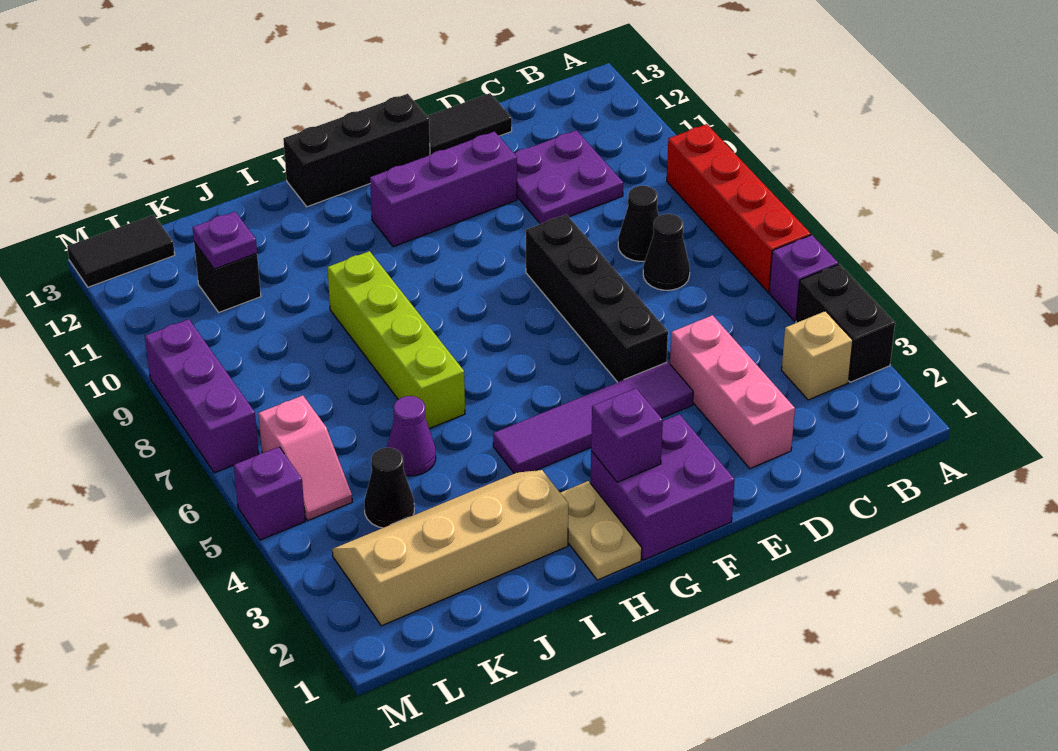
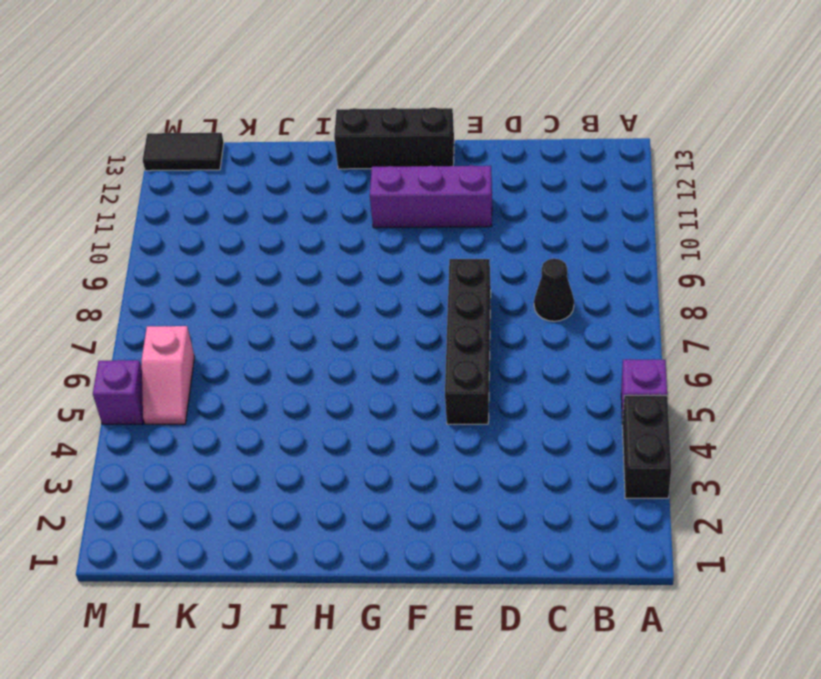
none -> red brick A6:A9 level 1
none -> tan brick B3 level 1
none -> black cone C7 level 1

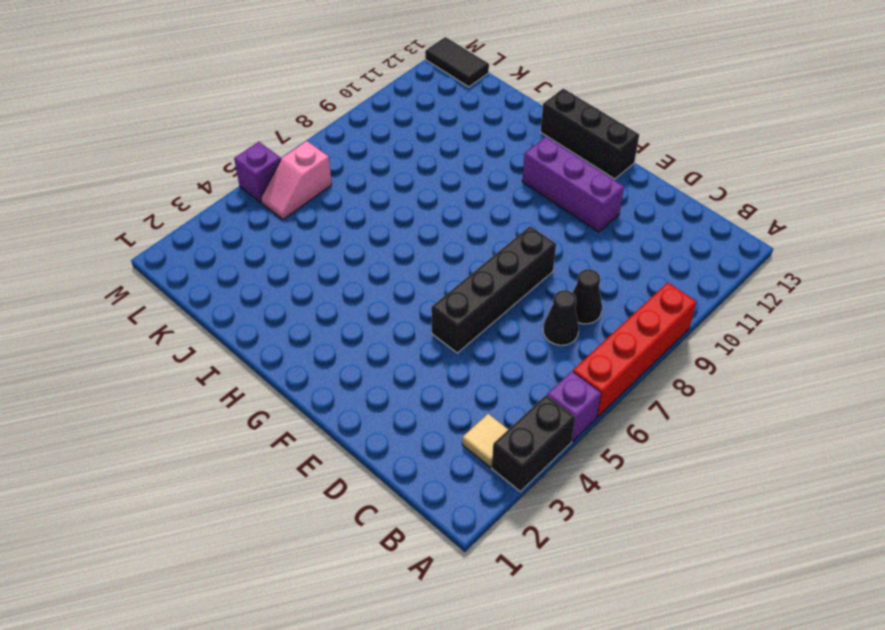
tan tile B3 level 1 -> tan brick B3 level 1
none -> purple plate C10:D11 level 1
none -> pink brick D2:D4 level 1
none -> black tile D13:E13 level 1

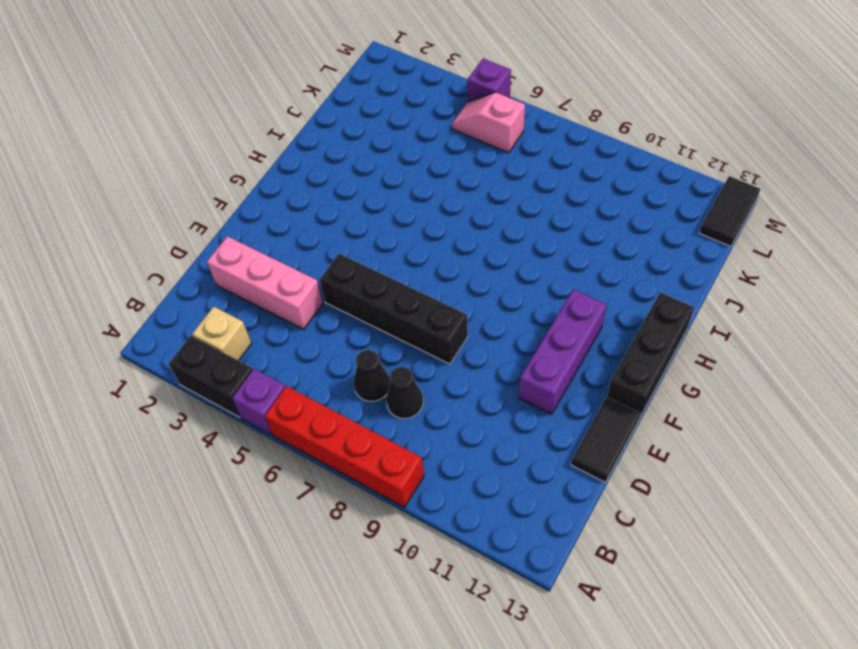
none -> purple plate C10:D11 level 1
none -> purple tile E4:H4 level 1
none -> purple brick F1:G2 level 1

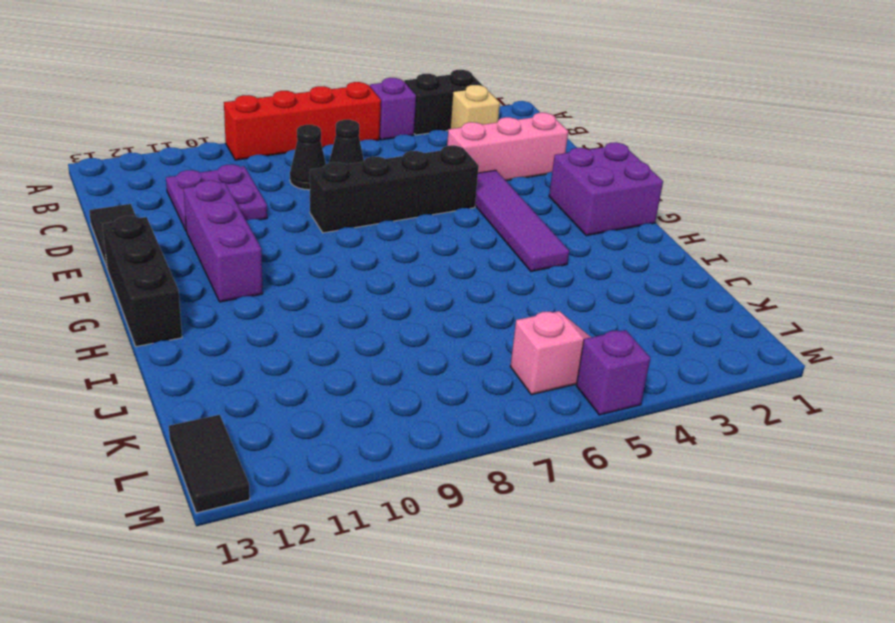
none -> tan plate H1:H2 level 1
none -> tan slope I2:L3 level 1 top 2
none -> lime brick I6:I9 level 1

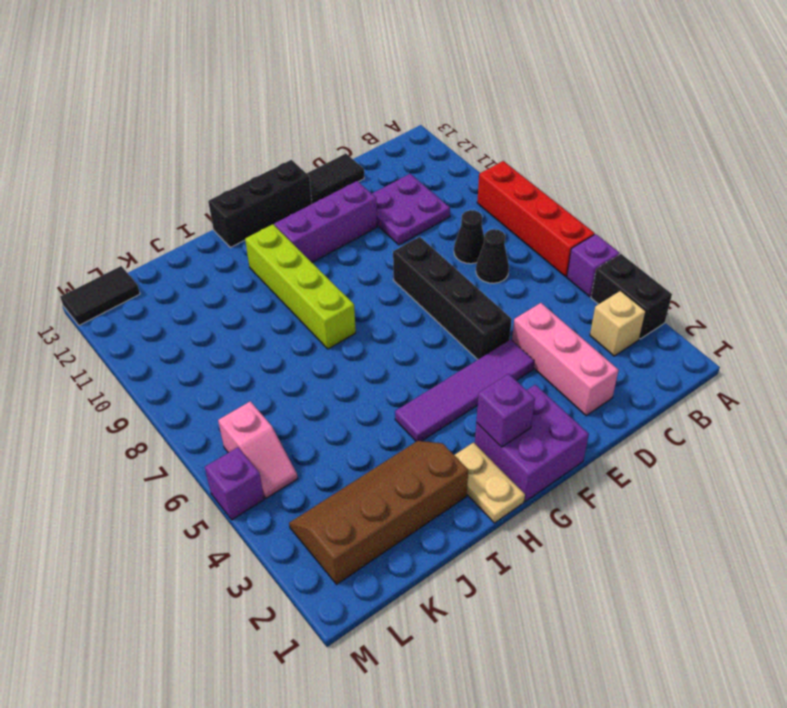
lime brick H8:H11 level 1 -> lime brick I6:I9 level 1
brown slope I2:L3 level 1 top 2 -> tan slope I2:L3 level 1 top 2
none -> purple cone J5 level 1
none -> black cone K4 level 1
none -> black brick K11 level 1

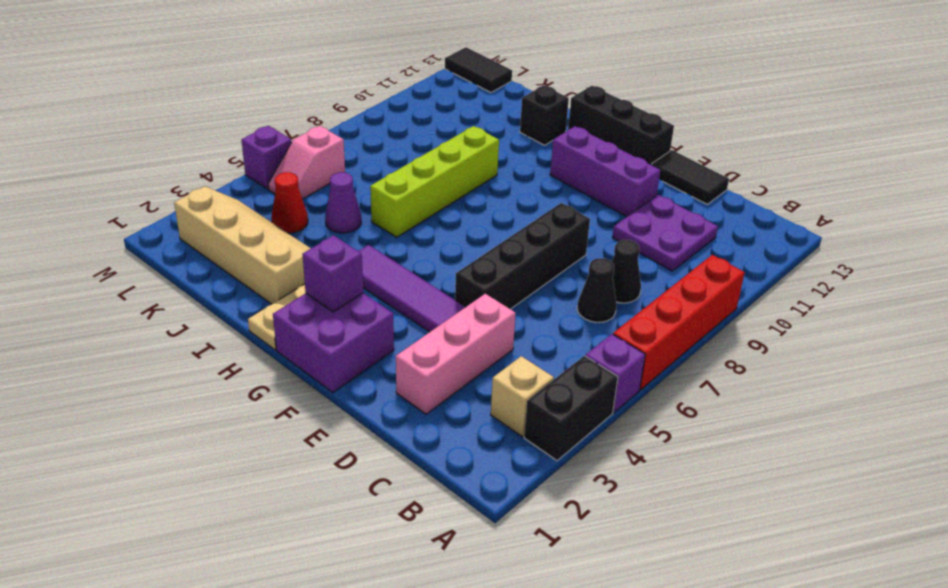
black brick I12 level 1 -> black brick K11 level 1
red cone K4 level 1 -> black cone K4 level 1
none -> purple brick M7:M9 level 1
none -> purple plate K11 level 2

